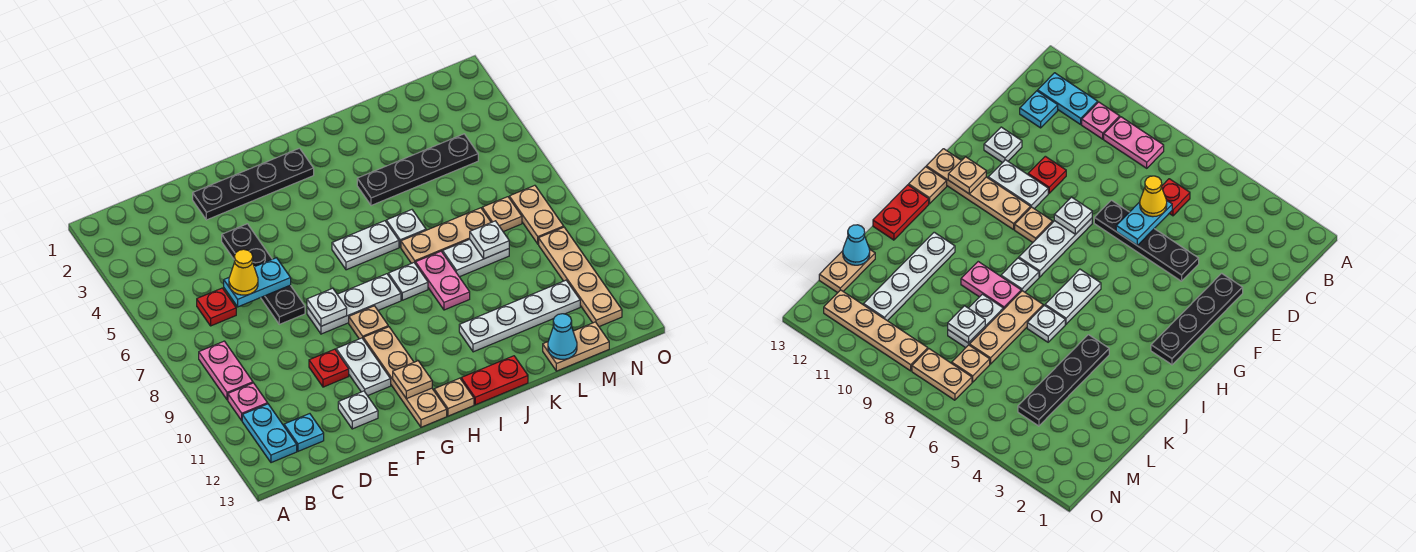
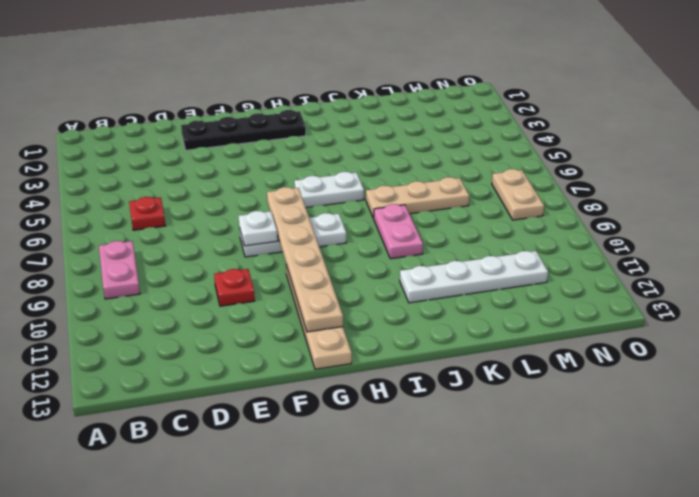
tan plate G7:G12 level 2 -> tan plate G12 level 2
none -> pink plate B10 level 1
none -> cyan plate B11:B12 level 1
none -> cyan plate C12 level 1
none -> black plate E4:E7 level 1

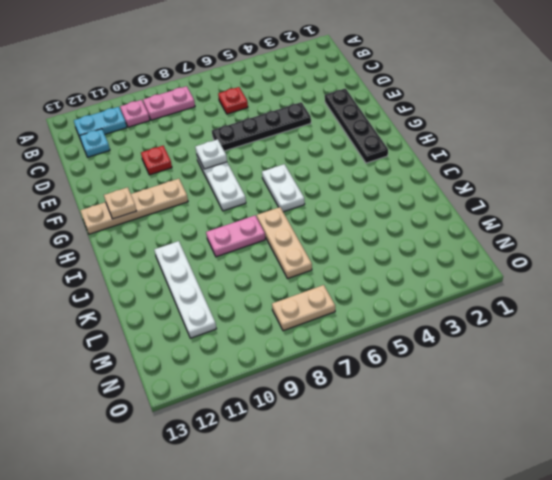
none -> white plate E12 level 1
none -> white plate F10:F11 level 1
none -> tan plate G9 level 1
none -> tan plate H13 level 1

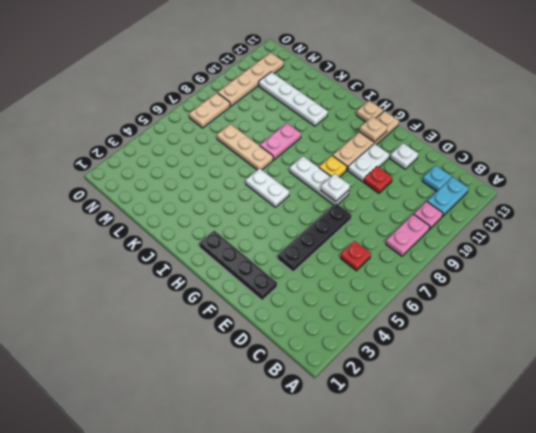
yellow plate G9 level 1 -> tan plate G9 level 1
none -> white plate I8 level 1
none -> red plate I13:J13 level 1
none -> black plate J4:M4 level 1
none -> white plate J6 level 1

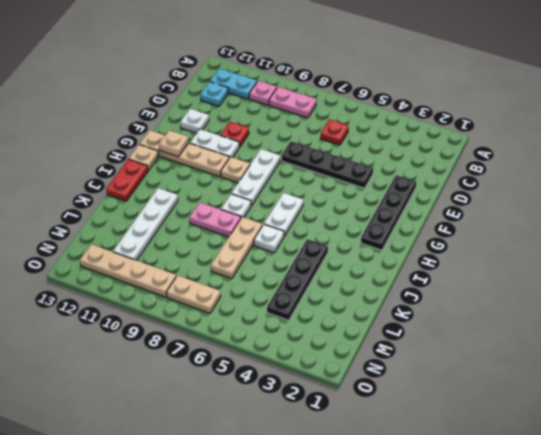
none -> white plate K8:L8 level 1
none -> tan plate L13:M13 level 1
none -> tan plate M7 level 1
none -> cyan plate D6:E6 level 2

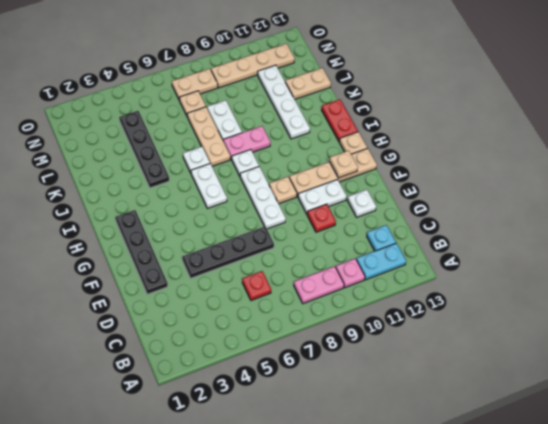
tan plate L12:L13 level 1 -> tan plate L13:M13 level 1
none -> cyan plate D6:E6 level 2
none -> white plate F8 level 2
none -> white plate L8 level 2
none -> cyan cone L13 level 2

